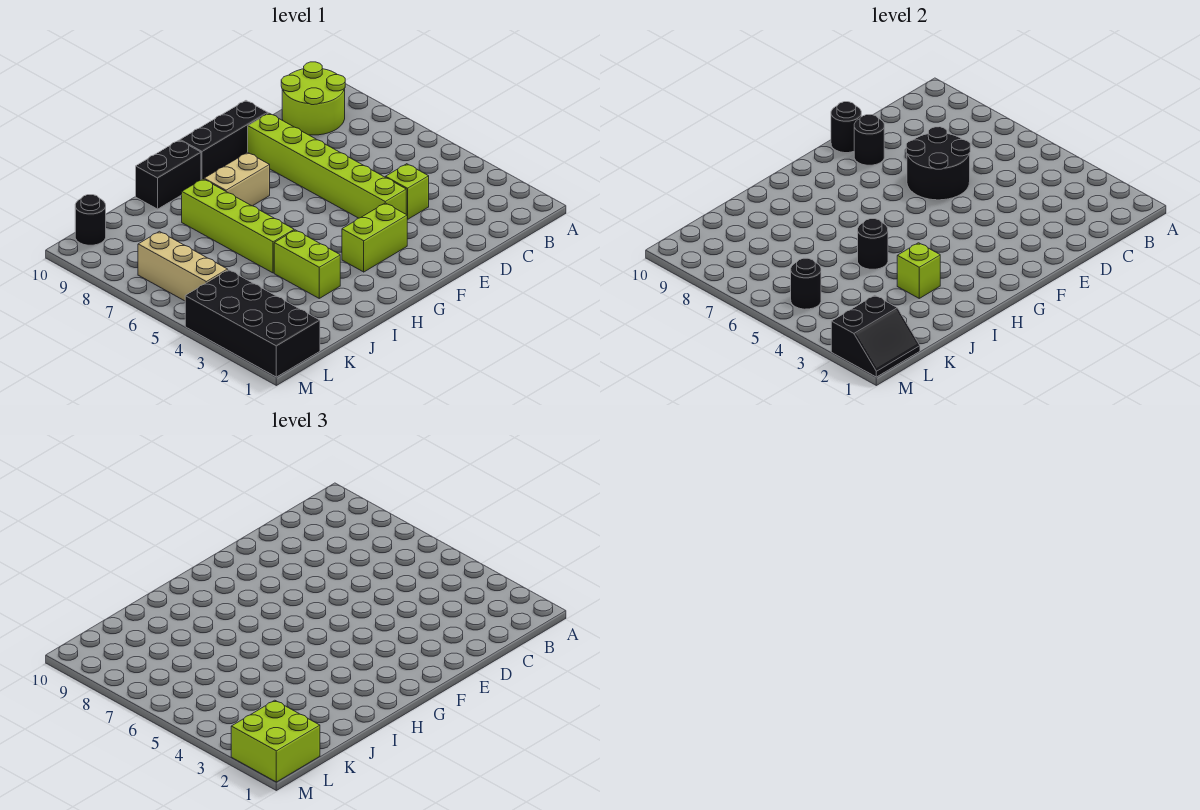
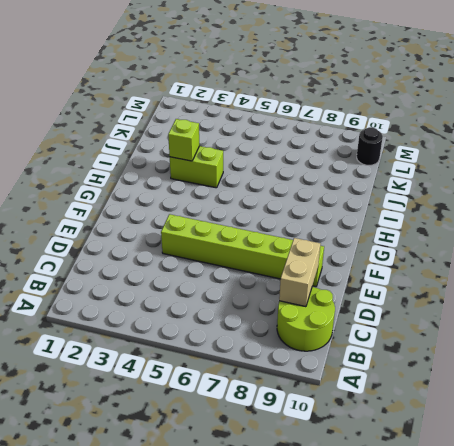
tan brick C9:D9 level 2 -> tan brick G8:H8 level 1
none -> lime brick D4 level 1
none -> black brick E10:G10 level 1
none -> lime brick F3:G3 level 1

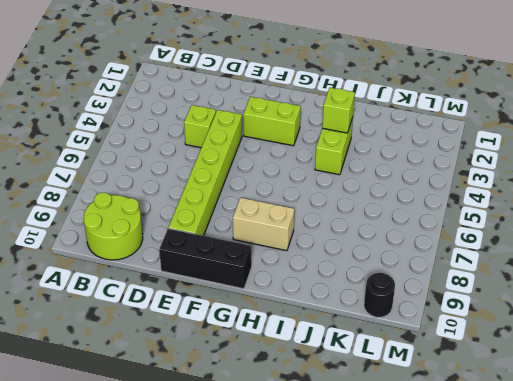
none -> black brick H10:I10 level 1
none -> lime brick I5:I8 level 1
none -> black brick L1:M4 level 1

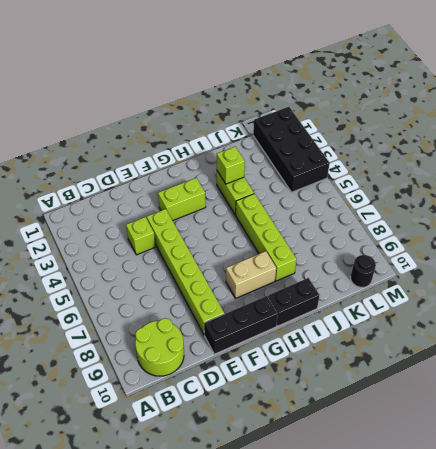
none -> tan brick L5:L7 level 1
none -> black round brick D6:E7 level 2
none -> black round brick E9 level 2

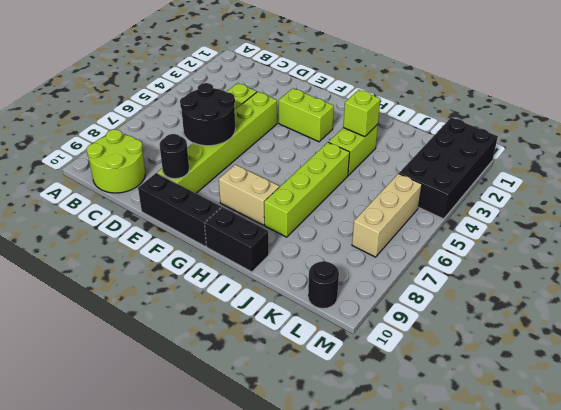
none -> black round brick E10 level 2
none -> black round brick I5 level 2
none -> black slope L1:M2 level 2 top 2

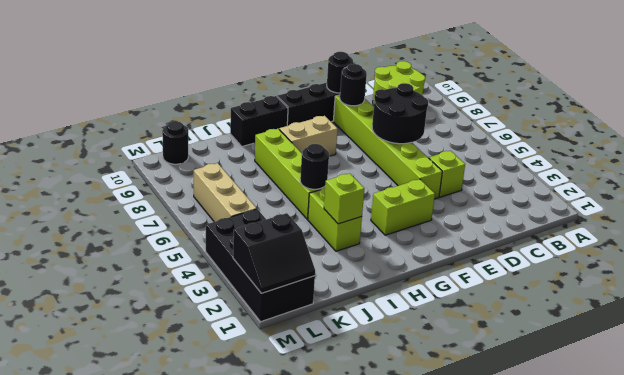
none -> black round brick L5 level 2
none -> lime brick L1:M2 level 3

